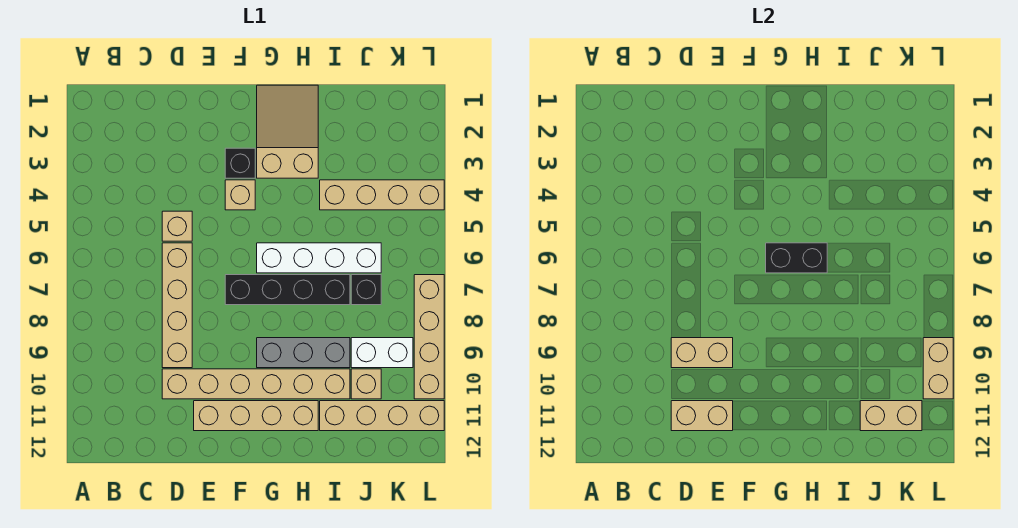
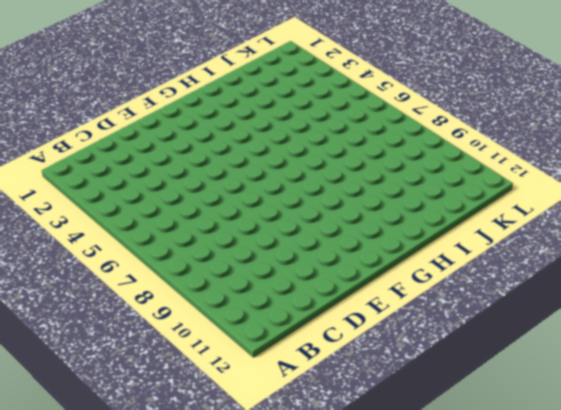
none -> tan brick D5 level 1
none -> tan brick D6:D9 level 1
none -> tan brick D10:I10 level 1

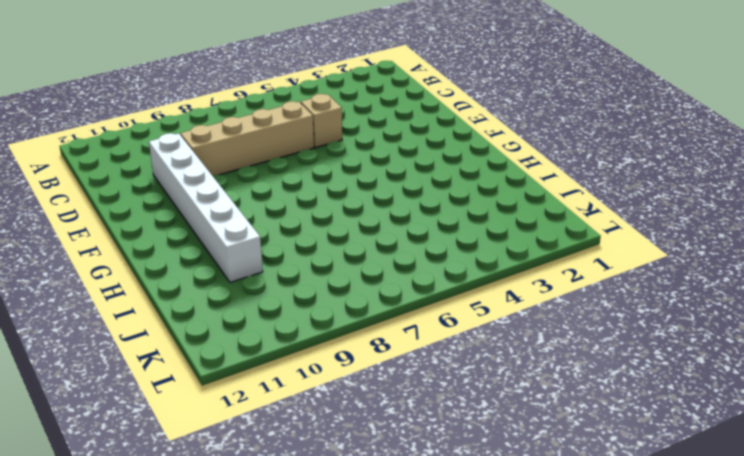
white brick D10:I10 level 1 -> tan brick D10:I10 level 1
none -> tan brick E11:H11 level 1
none -> black brick F3 level 1
none -> tan brick F4 level 1

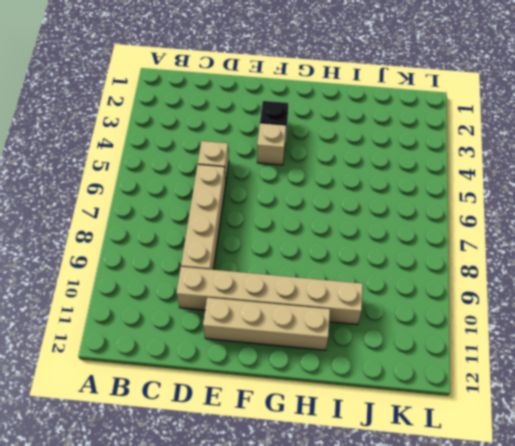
none -> black brick F7:I7 level 1
none -> tan slope G1:H3 level 1 top 3
none -> white brick G6:J6 level 1

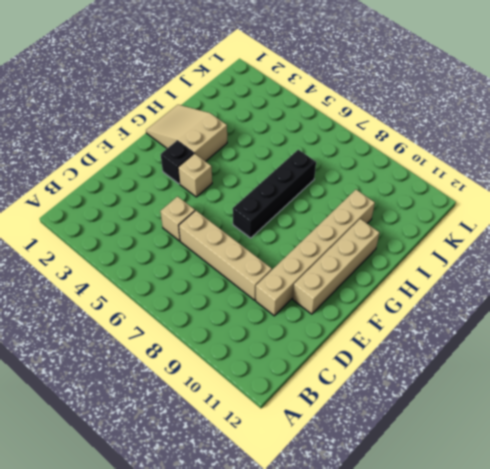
none -> white brick G6:J6 level 1
none -> grey brick G9:I9 level 1
none -> tan brick I4:L4 level 1

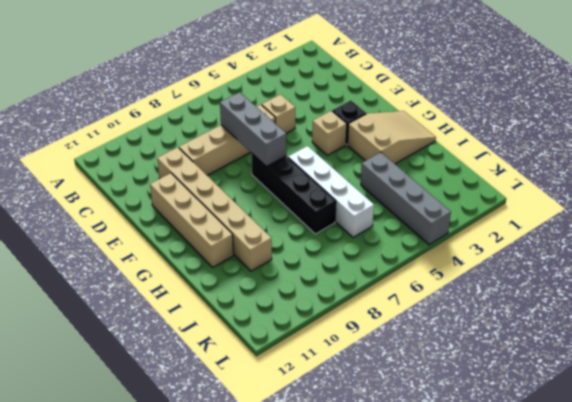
grey brick D7:F7 level 2 -> grey brick G9:I9 level 1
grey brick I4:L4 level 1 -> tan brick I4:L4 level 1
none -> tan brick I11:L11 level 1
none -> black brick J7 level 1
none -> white brick J9:K9 level 1

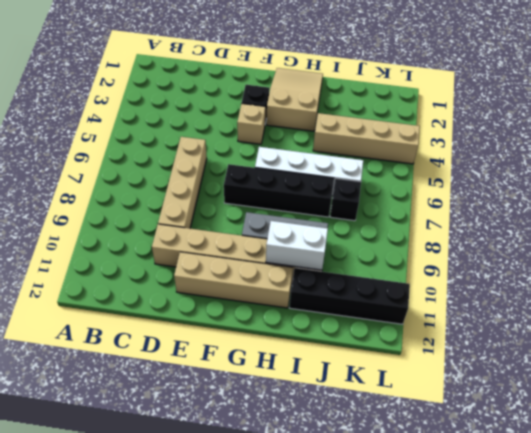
white brick H10:I10 level 2 -> white brick J9:K9 level 1
black brick I11:L11 level 1 -> tan brick I11:L11 level 1
none -> tan brick D5 level 1
none -> tan brick J10 level 1
none -> tan brick L7:L10 level 1

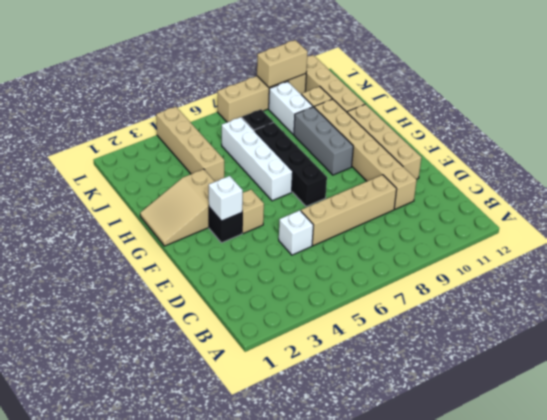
white brick D5 level 1 -> tan brick D5 level 1
white brick F3 level 2 -> none
none -> tan brick D9:E9 level 2
none -> tan brick D11:E11 level 2
none -> black brick G6:H6 level 2

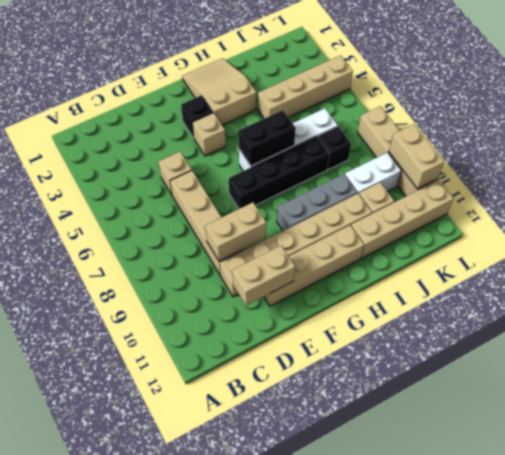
none -> tan brick J11:K11 level 2

